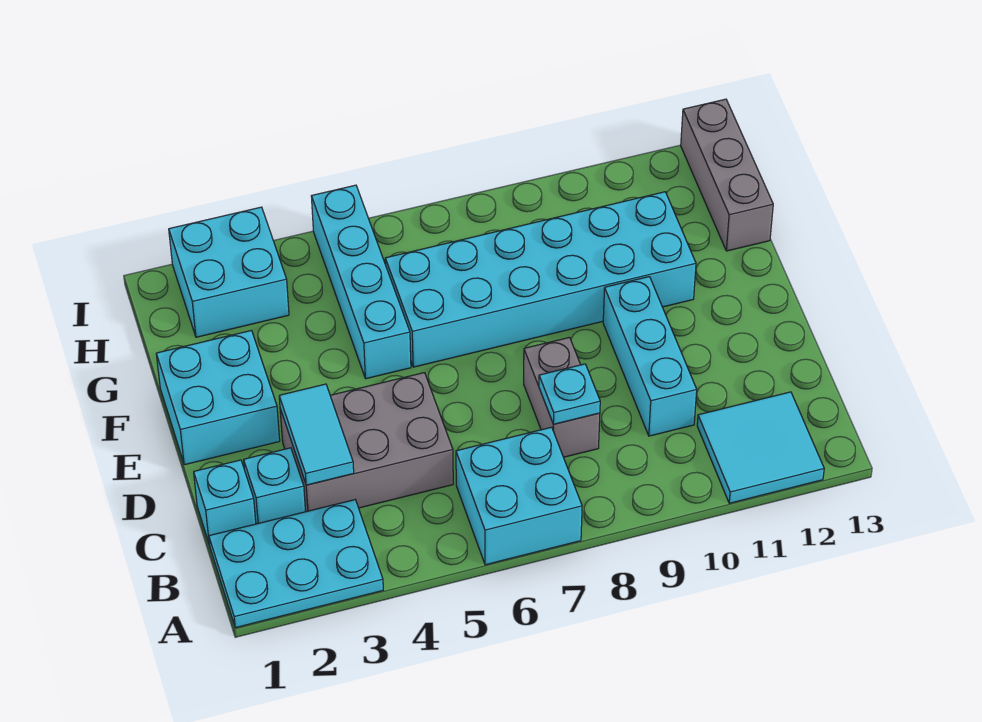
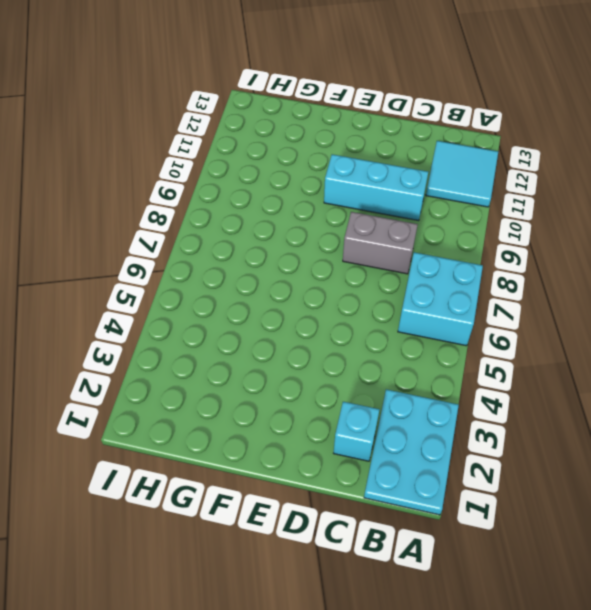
none -> cyan brick C1 level 1
none -> grey brick C3:D5 level 1
none -> cyan brick E1:F2 level 1

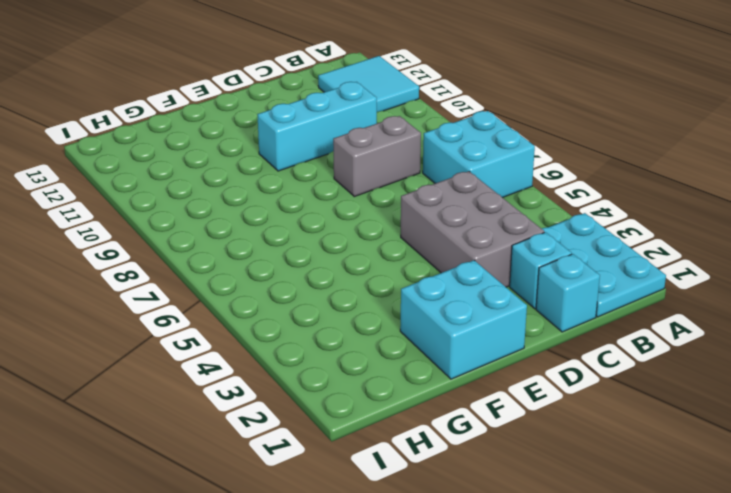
none -> cyan brick F5:I5 level 1
none -> cyan brick F6:G11 level 1
none -> grey brick G13:I13 level 1

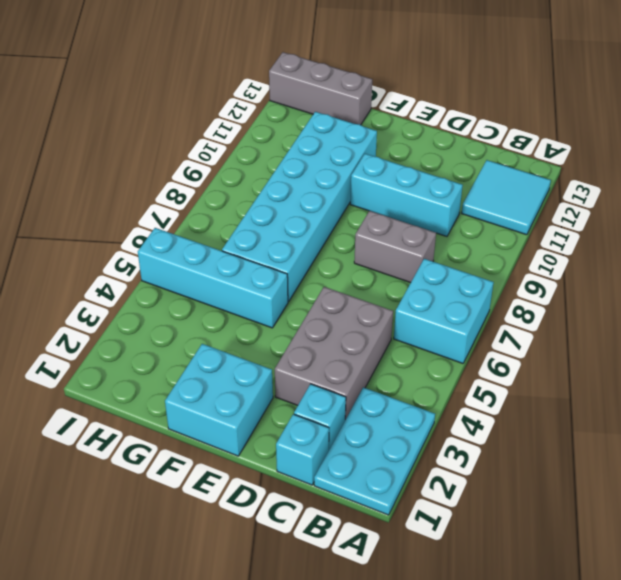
none -> cyan brick H2:I3 level 1
none -> cyan tile C3:D3 level 2
none -> cyan plate C8 level 2

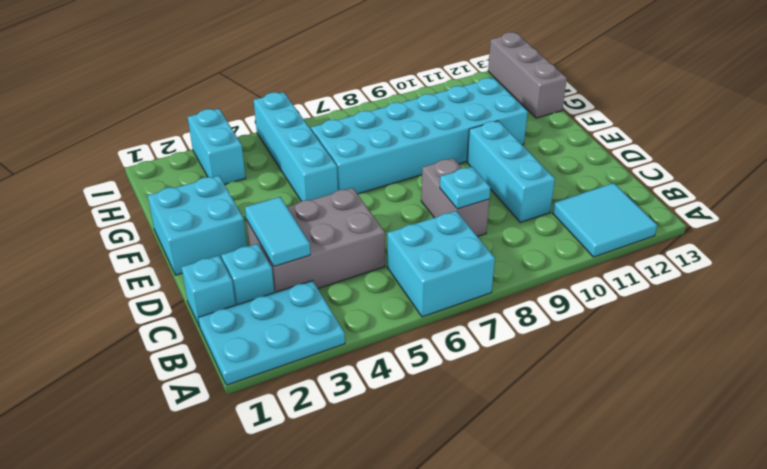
cyan brick H3:I3 level 1 -> cyan brick H2:I3 level 1

